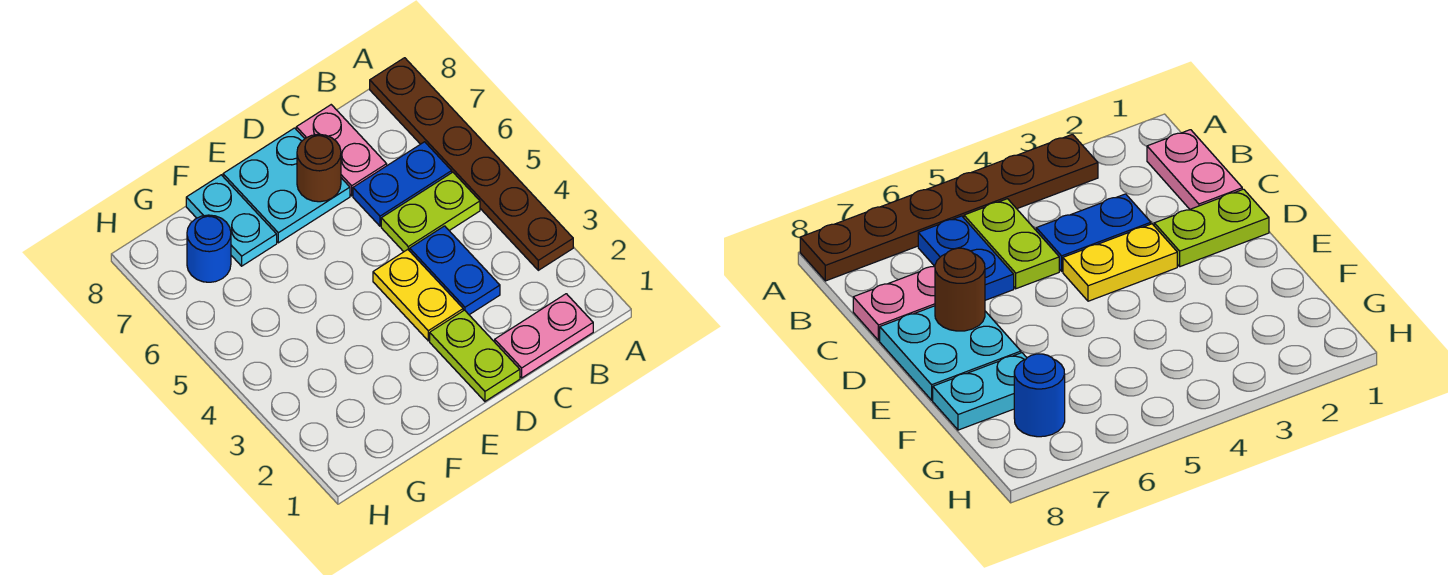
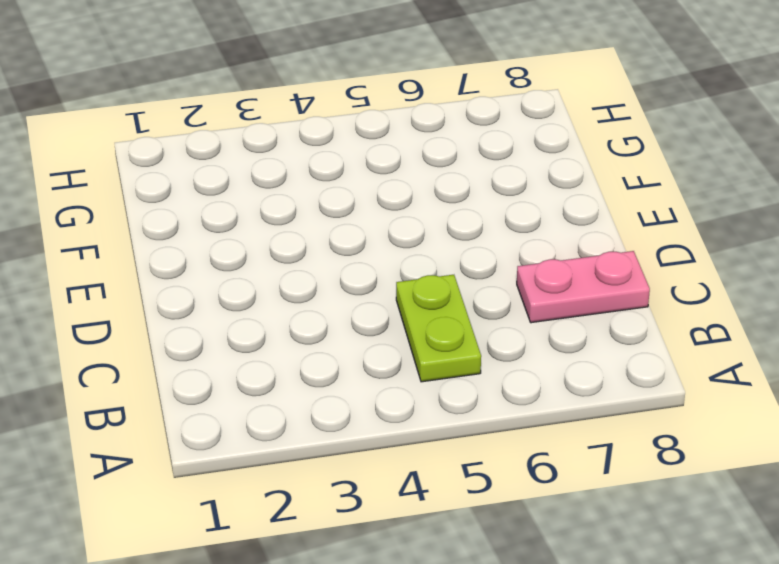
none -> brown plate A3:A8 level 1
none -> pink plate B1:C1 level 1
none -> blue plate B6:C6 level 1

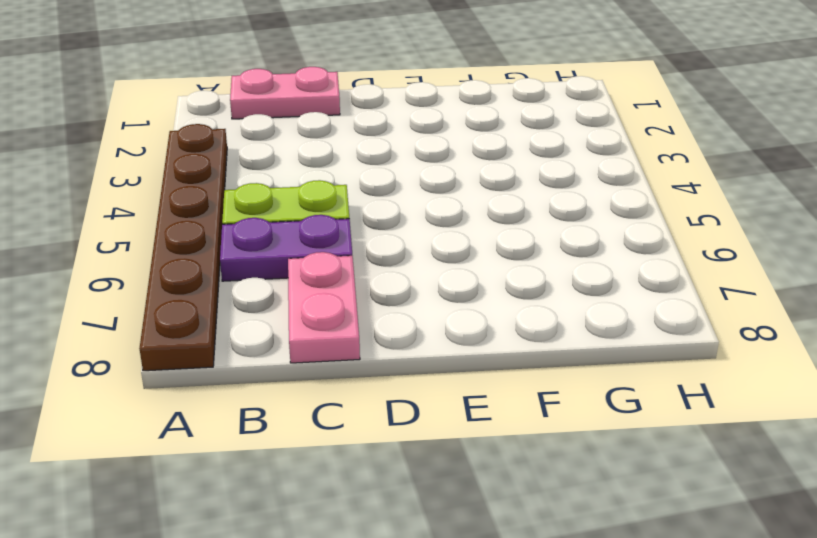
purple plate B6:C6 level 1 -> blue plate B6:C6 level 1
none -> blue plate C3:C4 level 1
none -> lime plate D1:D2 level 1
none -> yellow plate D3:D4 level 1

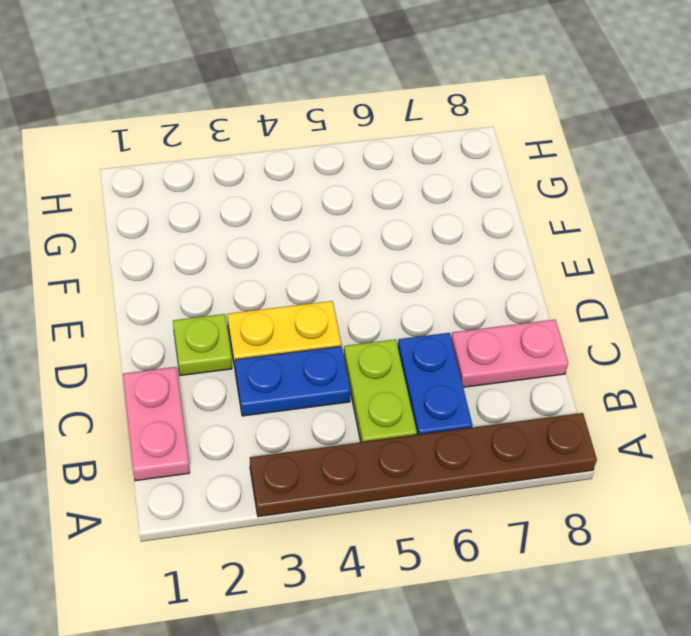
lime plate D2 level 1 -> lime plate D1:D2 level 1
none -> cyan plate D7:E8 level 1
none -> cyan plate F7:F8 level 1
none -> blue round brick G7 level 1

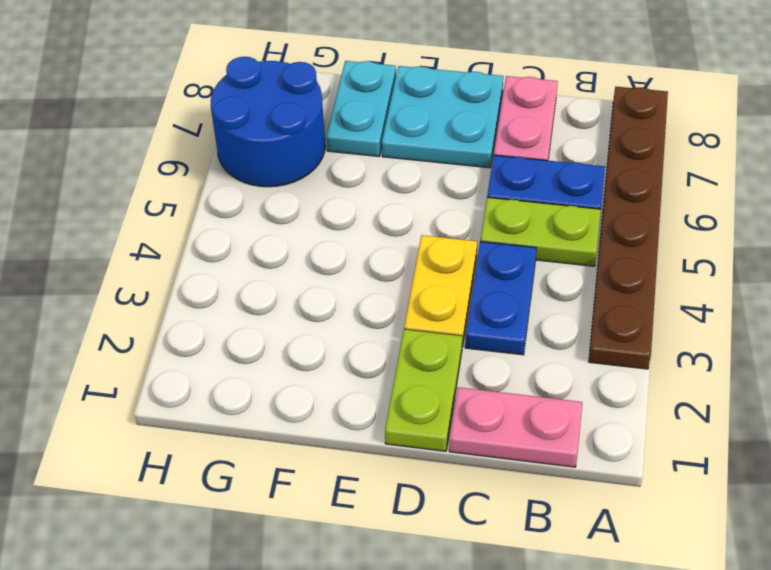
blue round brick G6:H7 level 1 -> blue round brick G7 level 1
none -> brown round brick D7 level 2

